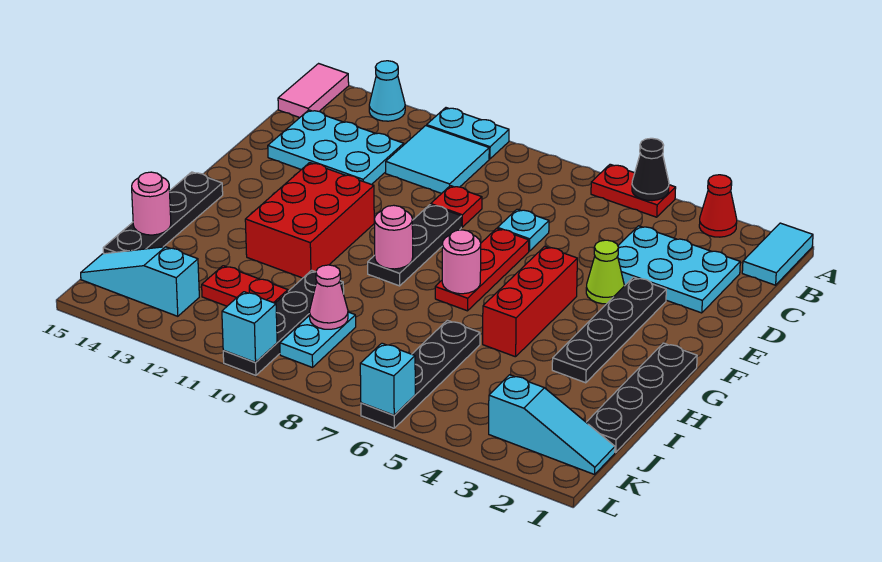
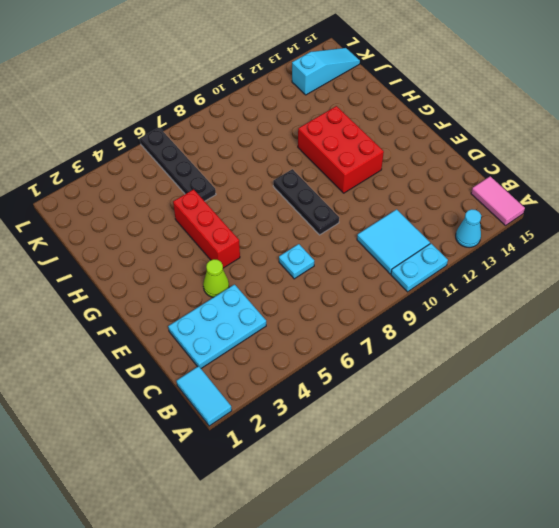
none -> red cone A3 level 1
none -> red plate A5:A6 level 1
none -> cyan plate C12:D14 level 1
none -> red plate D9 level 1

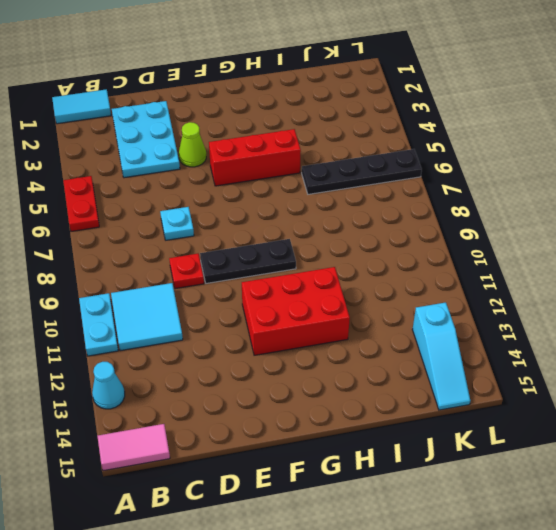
none -> red cone A3 level 1
none -> cyan plate C12:D14 level 1
none -> black plate E3:H3 level 1
none -> red plate E7:G7 level 1

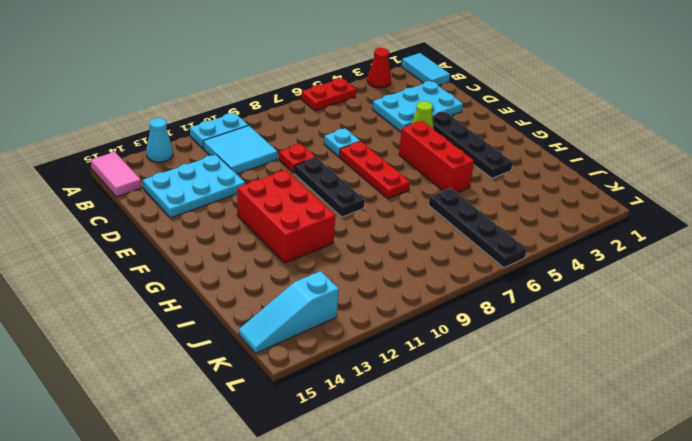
none -> black plate G1:J1 level 1
none -> black plate G15:J15 level 1
none -> black plate I10:L10 level 1
none -> cyan plate J9:K9 level 1

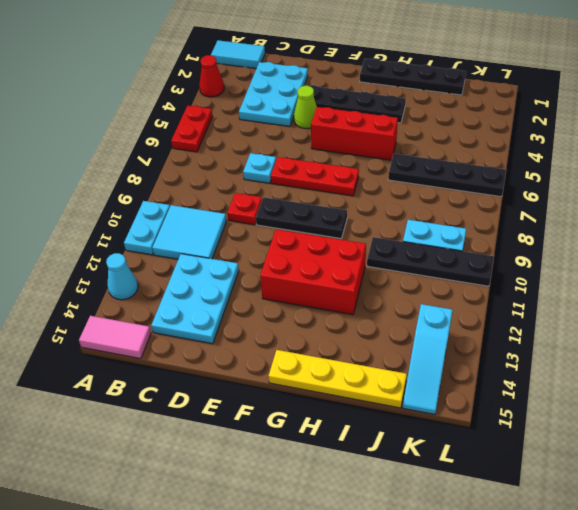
yellow plate G15:J15 level 1 -> black plate G15:J15 level 1
none -> red plate J11:J12 level 1
none -> cyan slope K1:K3 level 1 top 3
none -> black cone A5 level 2
none -> pink round brick G7 level 2

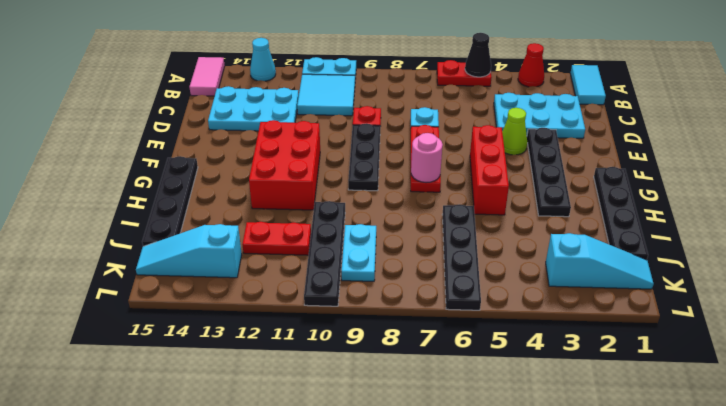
none -> pink round brick G9 level 2
none -> pink round brick I15 level 2
none -> pink cone J9 level 2
none -> cyan brick L6 level 2

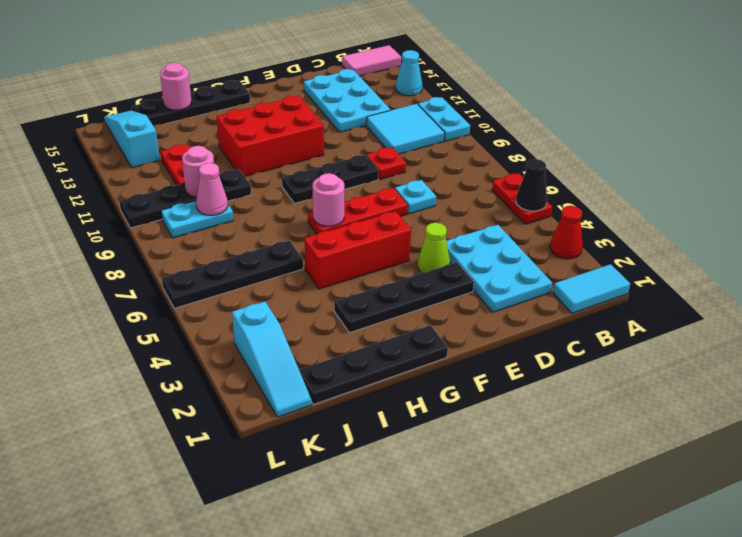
pink round brick J10 level 2 -> pink round brick G9 level 2
none -> cyan brick L6 level 2
none -> cyan brick L10 level 2

